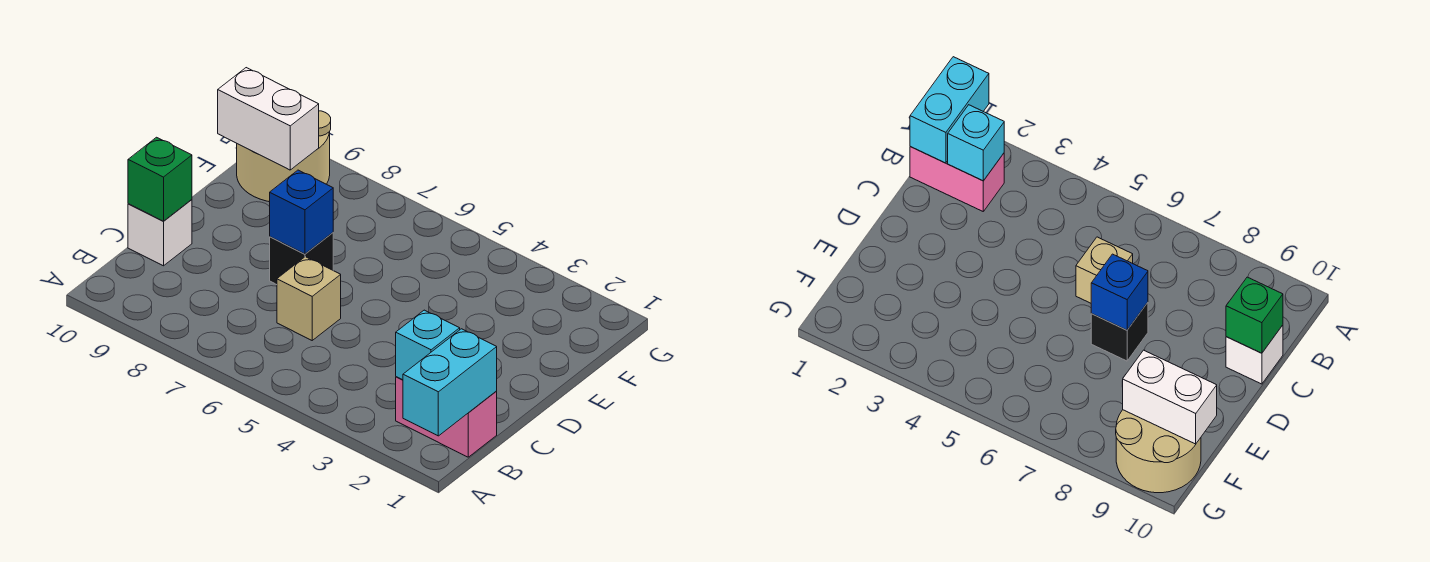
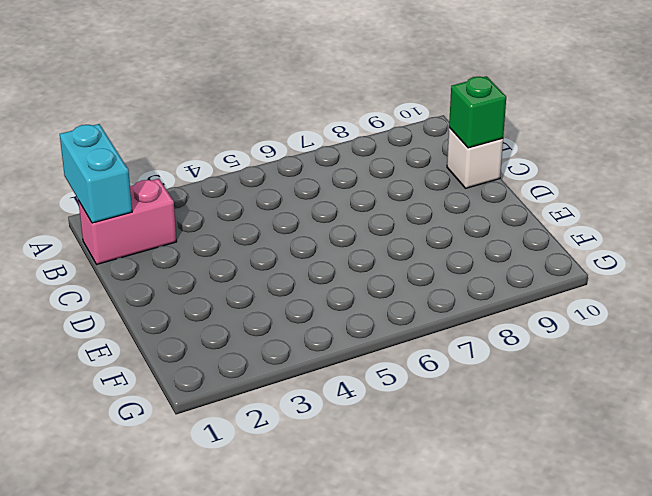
none -> tan brick C6 level 1
none -> black brick D7 level 1

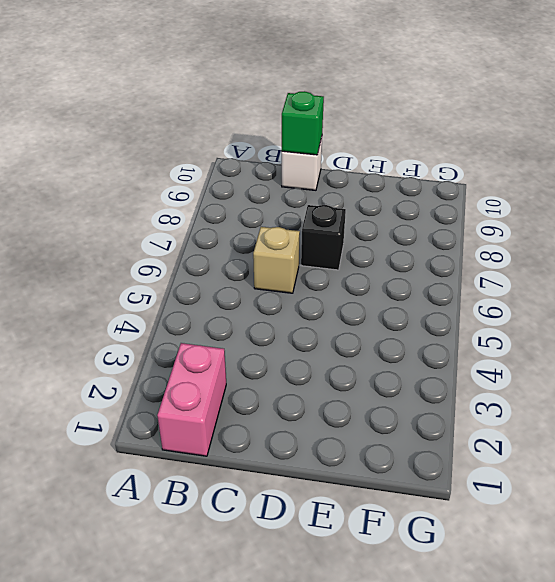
none -> tan round brick F9:G10 level 1
none -> cyan brick A1:B1 level 2

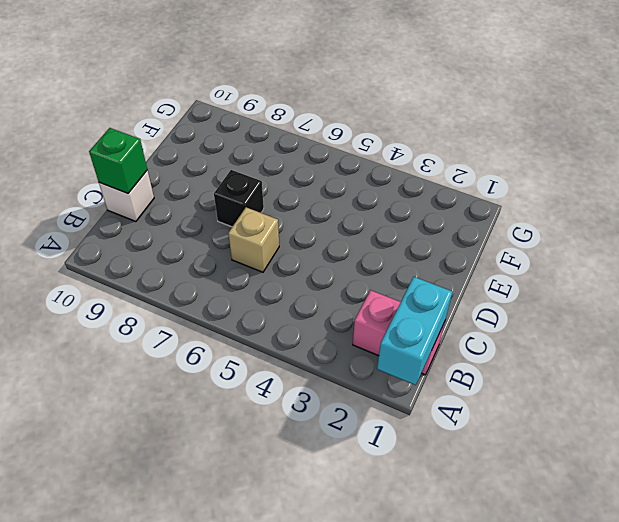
none -> tan round brick F9:G10 level 1
none -> cyan brick B2 level 2

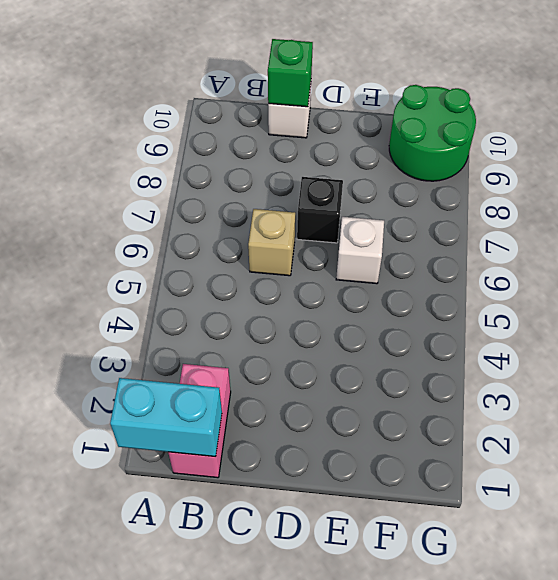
white brick E6 level 1 -> none
green round brick F9:G10 level 1 -> tan round brick F9:G10 level 1
none -> cyan brick B2 level 2
none -> blue brick D7 level 2

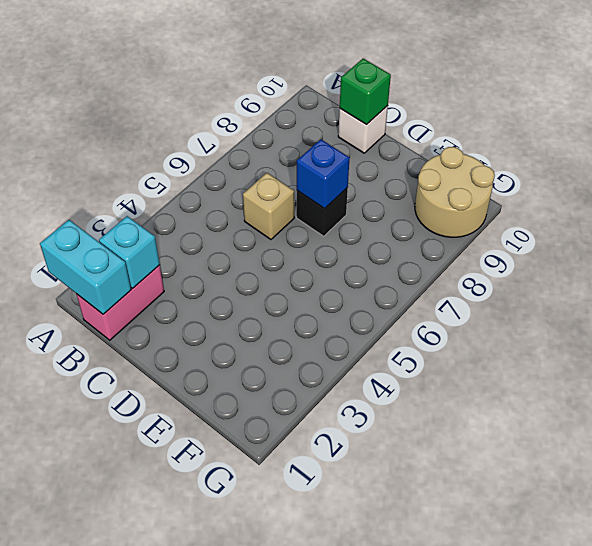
none -> white brick F9:F10 level 2

